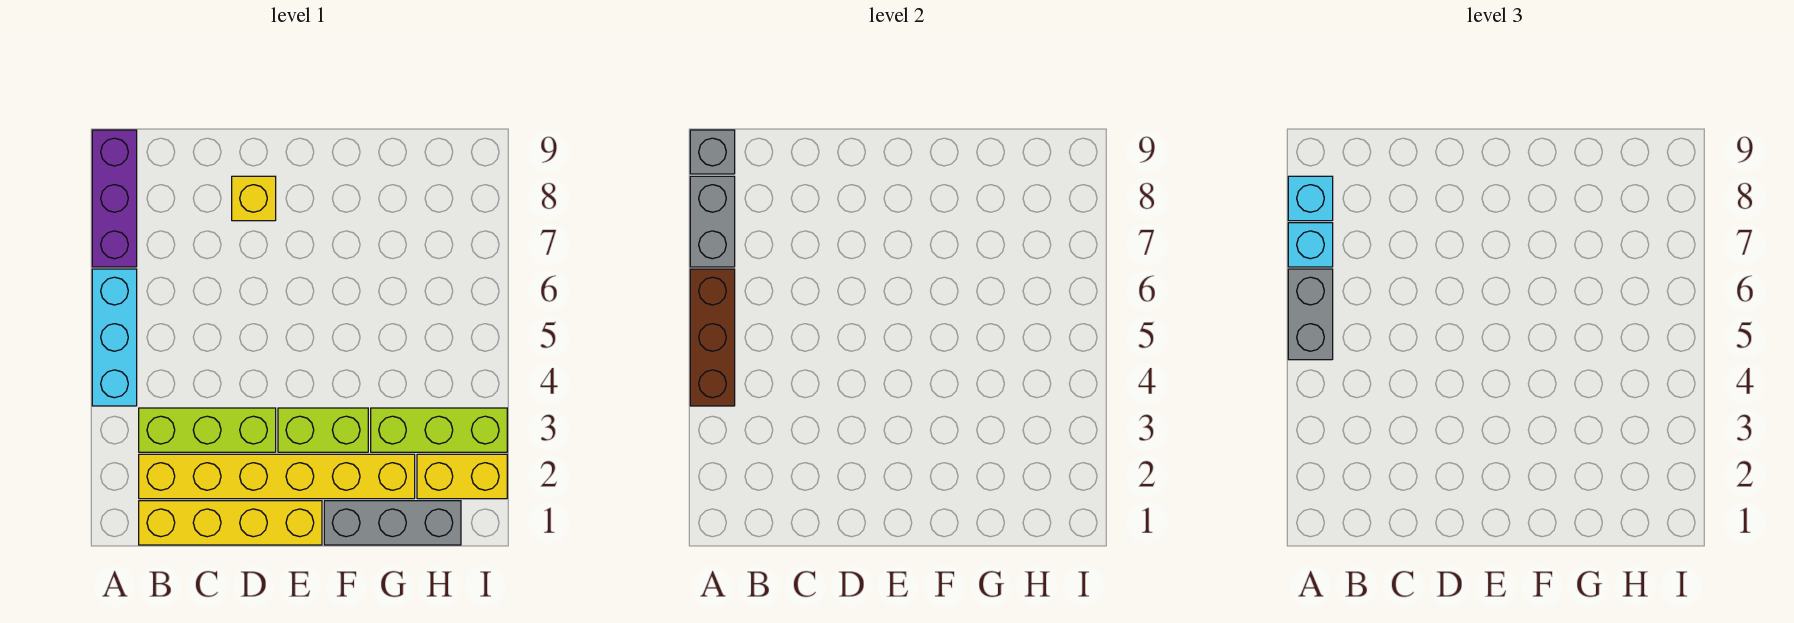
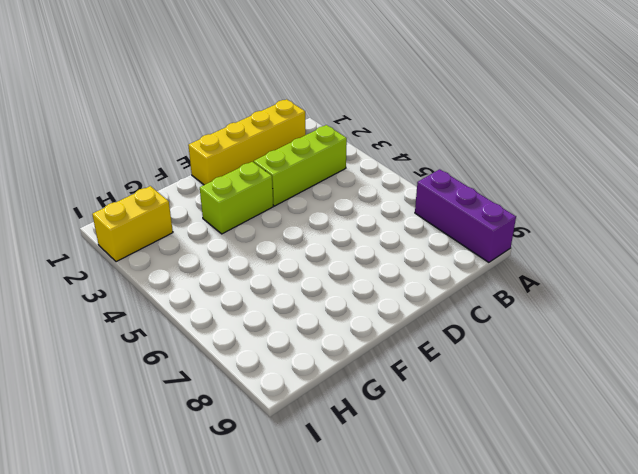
none -> cyan brick A4:A6 level 1
none -> yellow brick B2:G2 level 1
none -> yellow brick D8 level 1

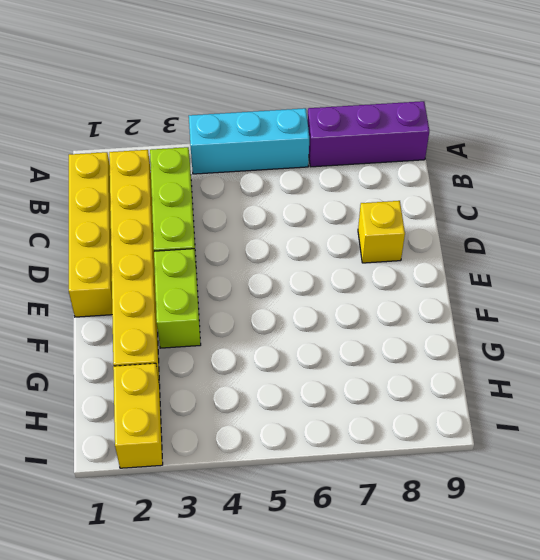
none -> grey brick F1:H1 level 1
none -> lime brick G3:I3 level 1
none -> brown brick A4:A6 level 2

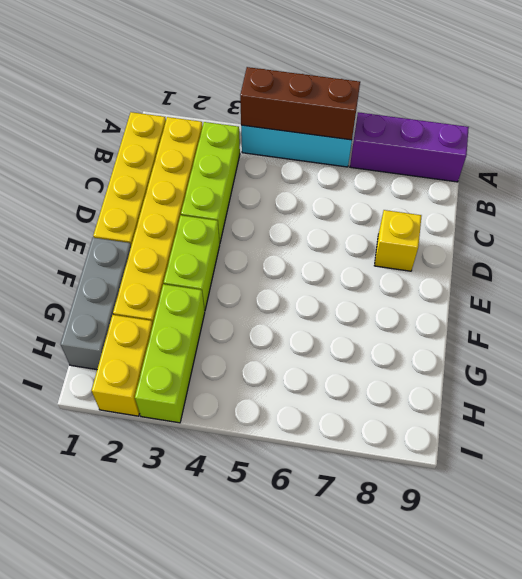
none -> grey brick A7:A8 level 2
none -> grey brick A9 level 2
none -> grey brick A5:A6 level 3

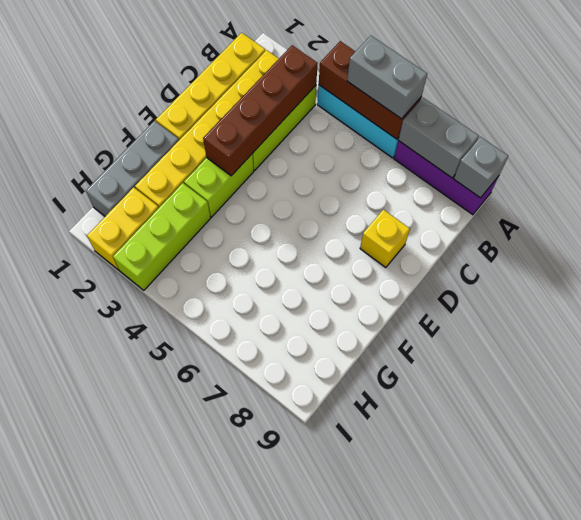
brown brick B3:E3 level 2 -> none
none -> cyan brick A7 level 3
none -> cyan brick A8 level 3

